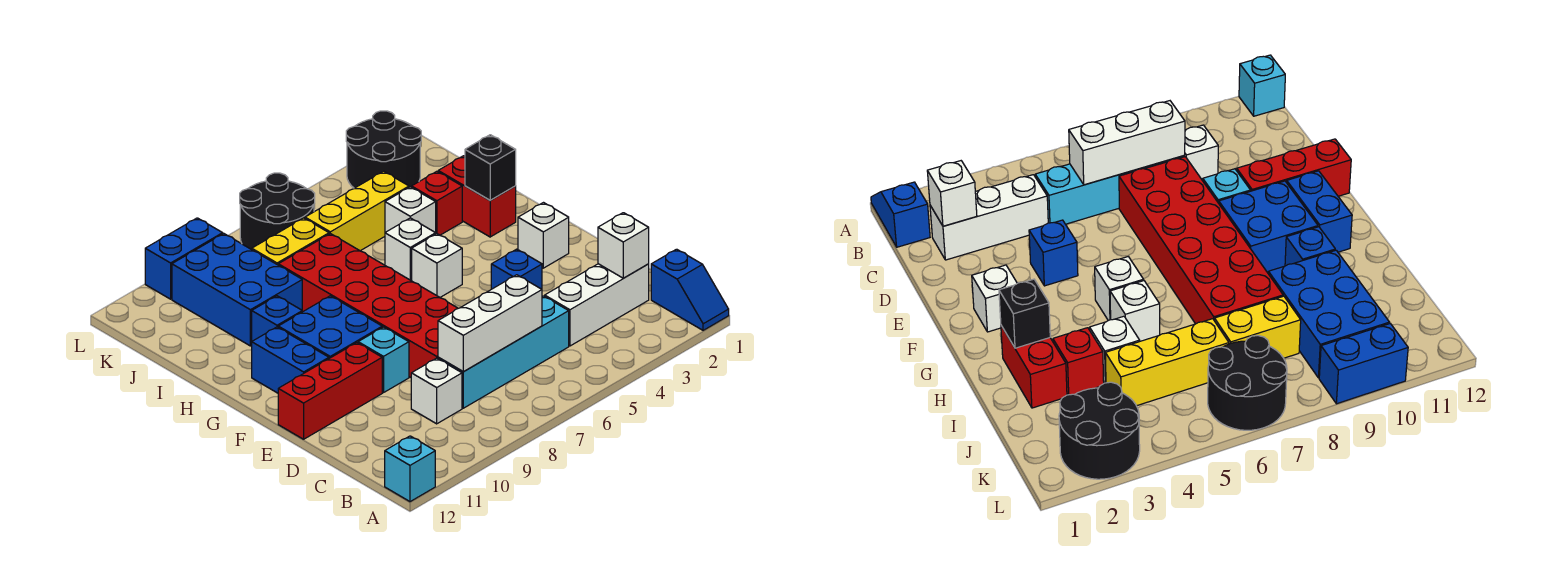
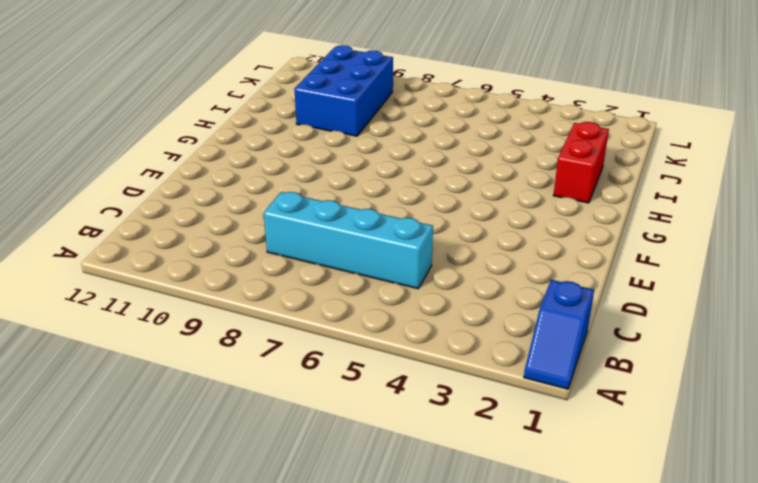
none -> cyan brick A12 level 1
none -> white brick C2:C4 level 1
none -> white brick C9 level 1

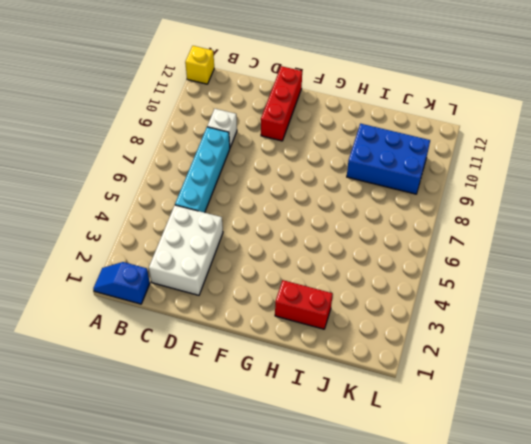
yellow brick A12 level 1 -> cyan brick A12 level 1
white brick C2:D4 level 1 -> white brick C2:C4 level 1
none -> red brick D7:I8 level 1
none -> blue brick E4 level 1
none -> cyan brick E9 level 1

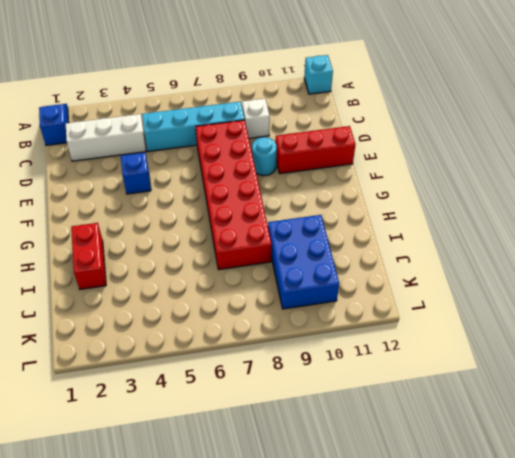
cyan round brick E9 level 1 -> cyan brick E9 level 1
none -> white brick F2 level 1
none -> blue brick F9:G10 level 1
none -> blue brick F11:G11 level 1

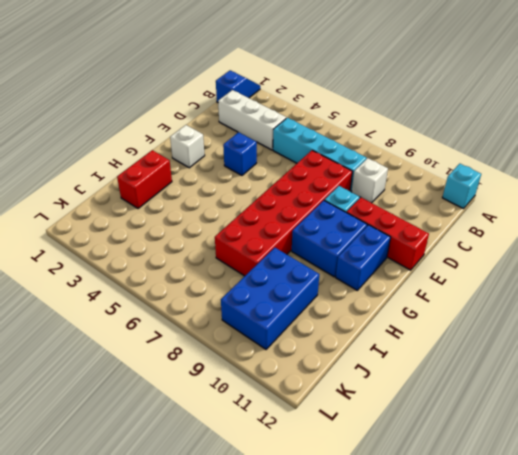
none -> white brick G5 level 1
none -> white brick H5 level 1
none -> blue brick H10 level 1

